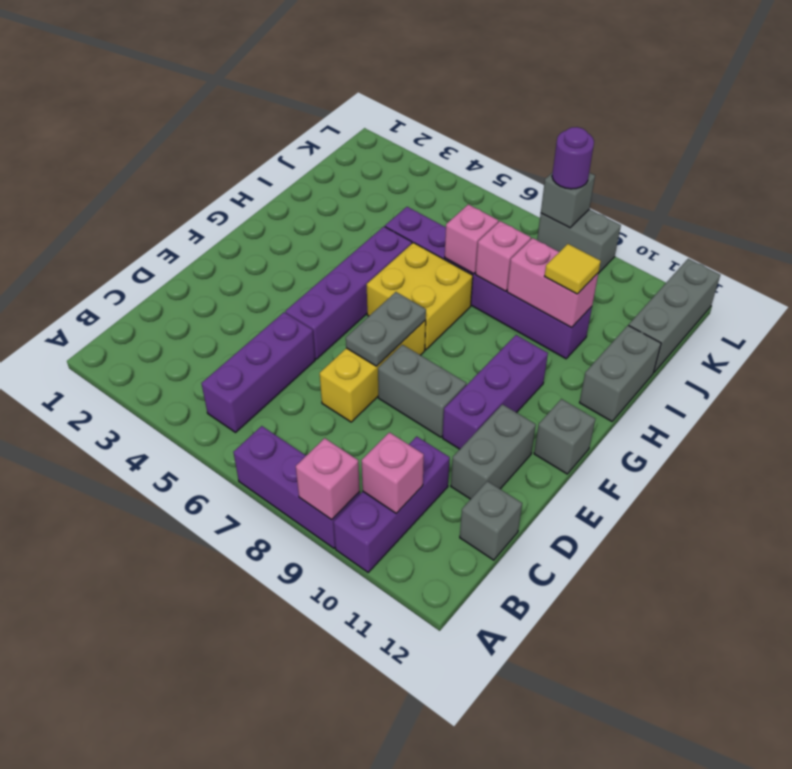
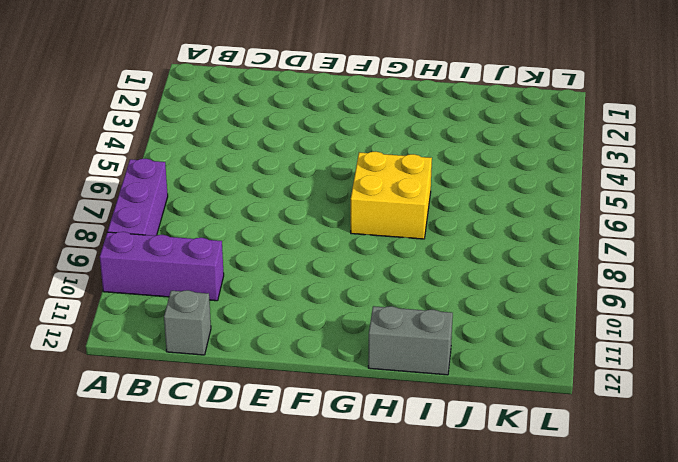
none -> purple brick B5:D5 level 1
none -> yellow brick D7:F7 level 1
none -> grey brick D11:E11 level 1

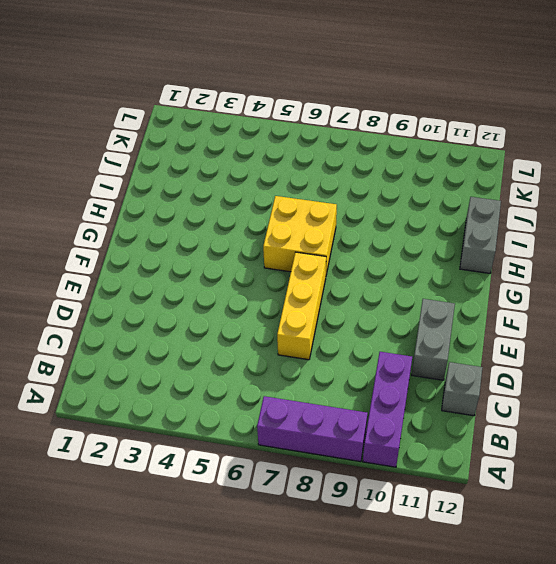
none -> purple brick B5:D5 level 1
none -> purple brick E5:H5 level 1
none -> grey brick E8:E9 level 1

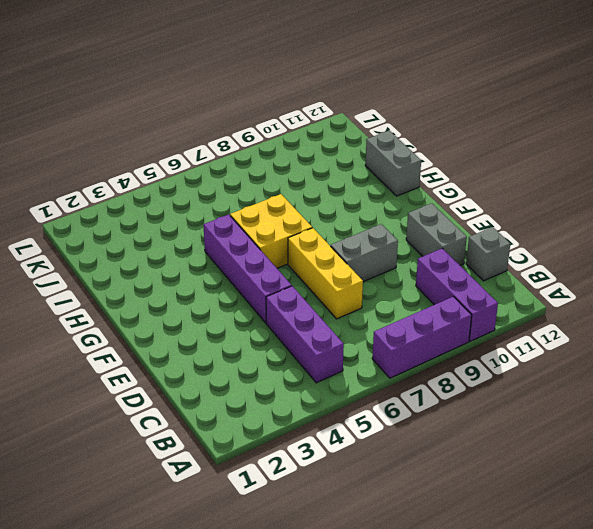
none -> purple brick E10:G10 level 1
none -> grey brick F12 level 1
none -> purple brick I5:I10 level 1

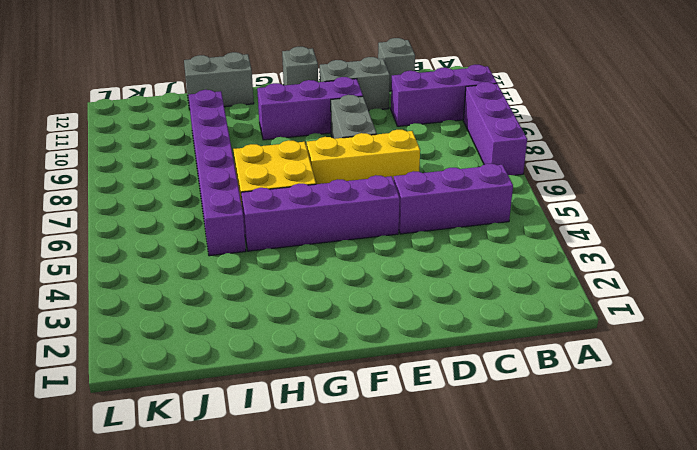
none -> grey brick J12:L12 level 1
none -> grey brick L8:L9 level 1
none -> pink brick A9 level 2

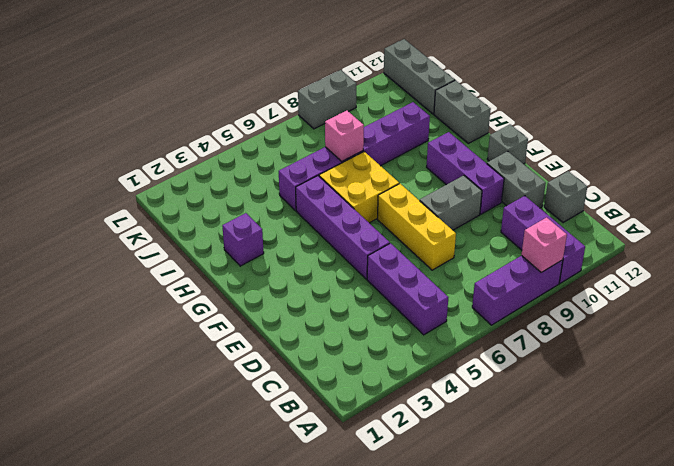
purple brick H2 level 1 -> none
none -> pink brick B10 level 2
none -> grey plate E7:F7 level 2
none -> pink brick I8 level 2

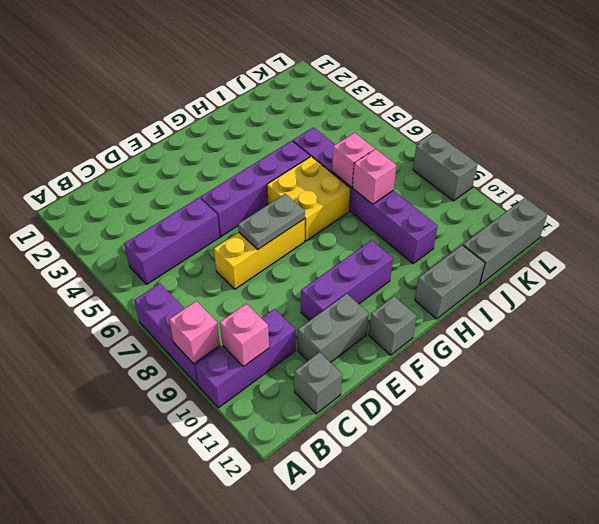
none -> grey brick E8:E9 level 1
none -> pink brick I9:I10 level 2
none -> grey brick L8 level 2

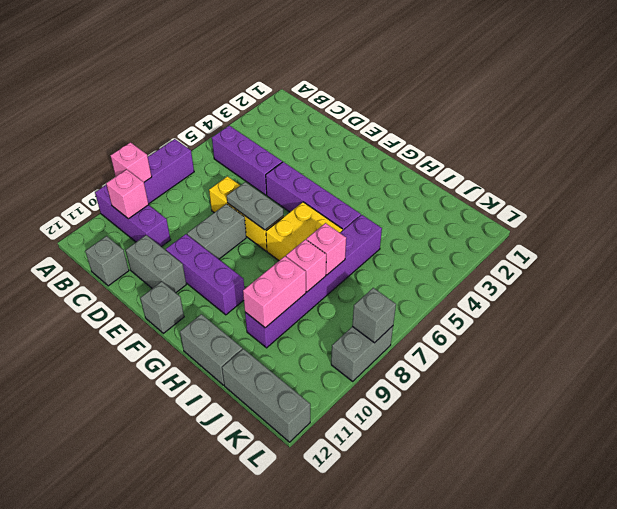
none -> yellow tile I10 level 3
none -> purple round brick L8 level 3

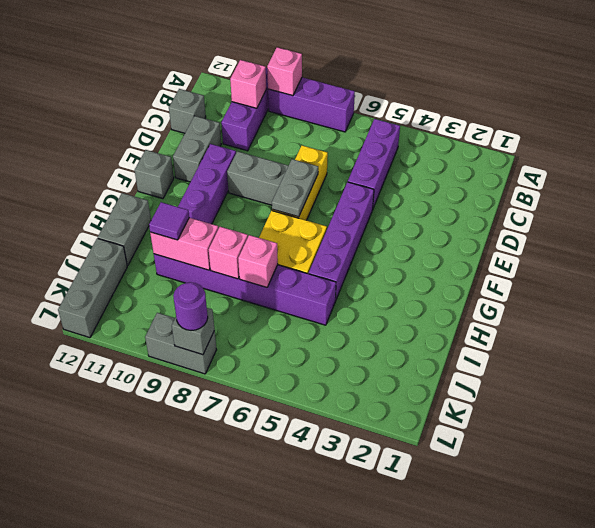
purple tile I10 level 3 -> yellow tile I10 level 3

